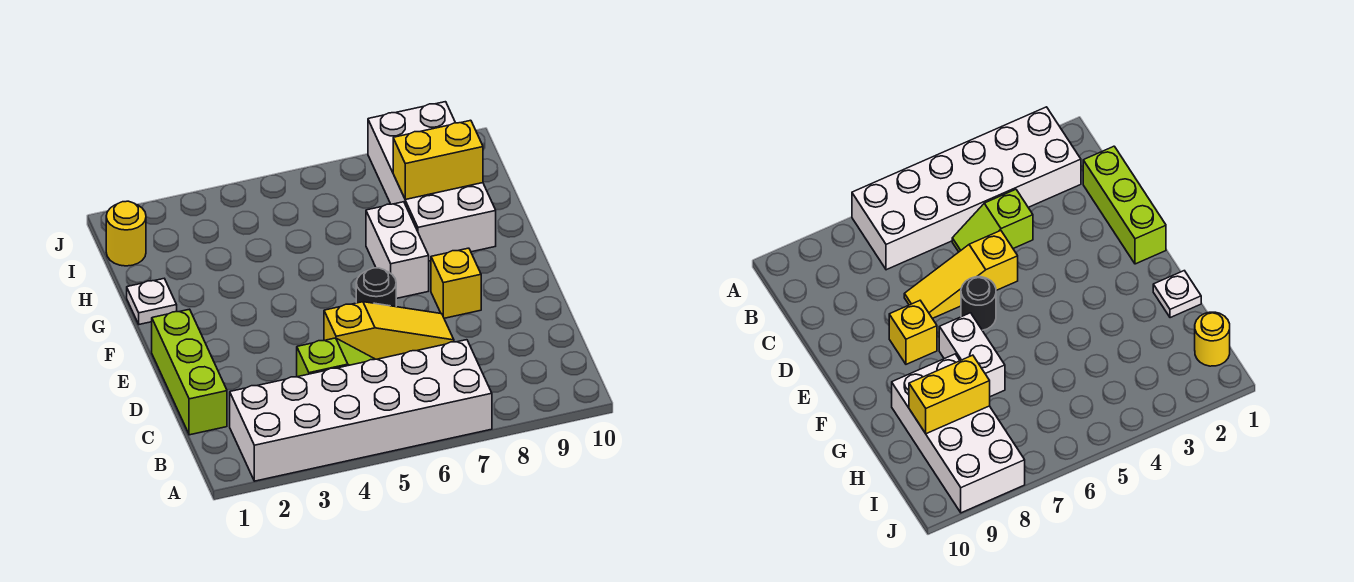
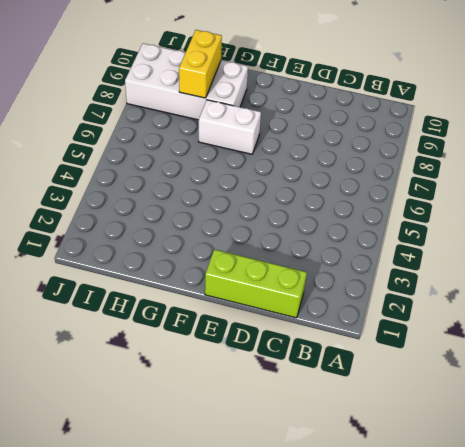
none -> white brick A2:B7 level 1
none -> lime slope C4:C5 level 1 top 4

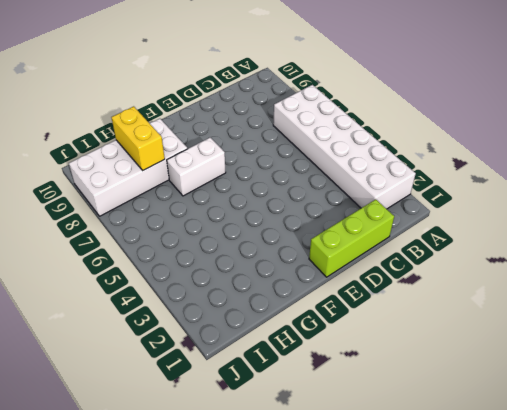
none -> lime slope C4:C5 level 1 top 4
none -> yellow slope D5:D7 level 1 top 5

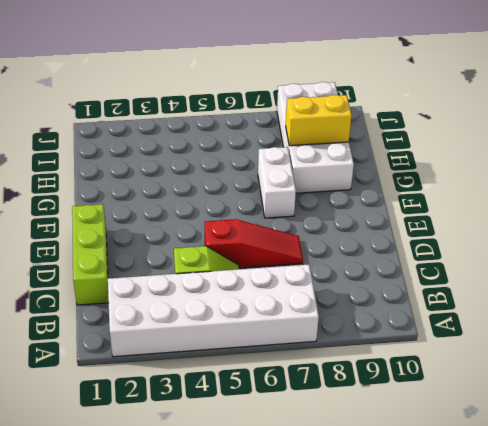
red slope D5:D7 level 1 top 5 -> yellow slope D5:D7 level 1 top 5
none -> black round brick E6 level 1
none -> yellow brick E8 level 1

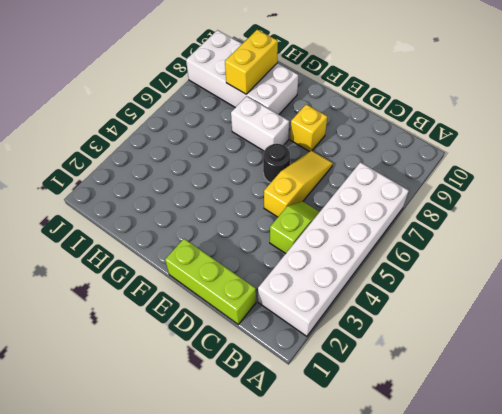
none -> white plate G1 level 1
none -> yellow round brick I1 level 1

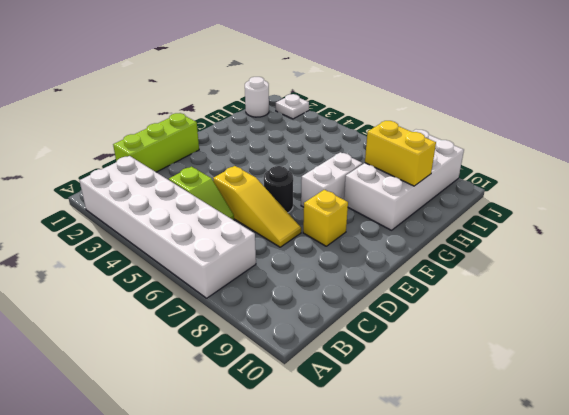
white round brick I1 level 1 -> yellow round brick I1 level 1
white plate J2 level 1 -> white plate G1 level 1

